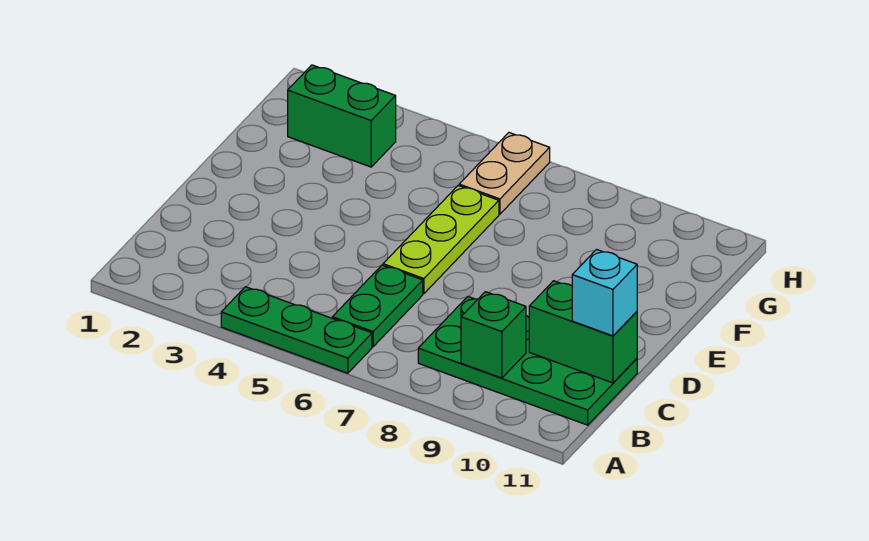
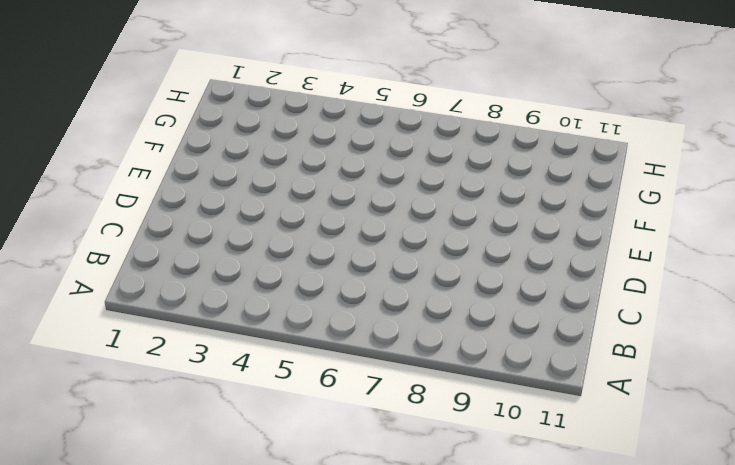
none -> green plate A4:A6 level 1
none -> green plate B6:C6 level 1

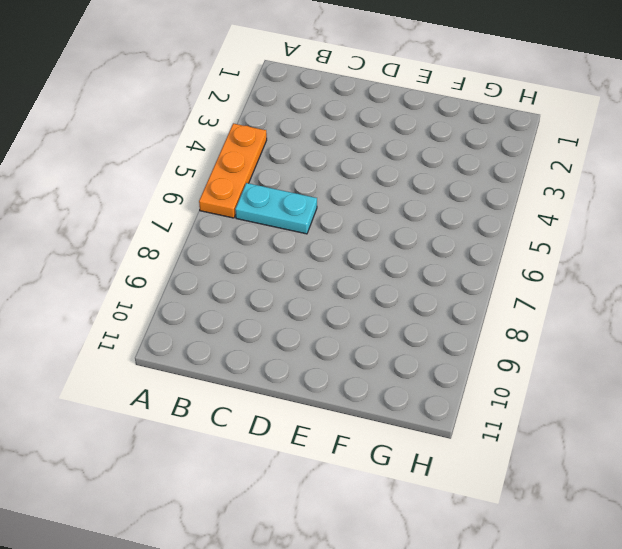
orange plate A4:A6 level 1 -> green plate A4:A6 level 1
cyan plate B6:C6 level 1 -> green plate B6:C6 level 1
none -> green plate B8:C11 level 1
none -> lime plate D6:F6 level 1

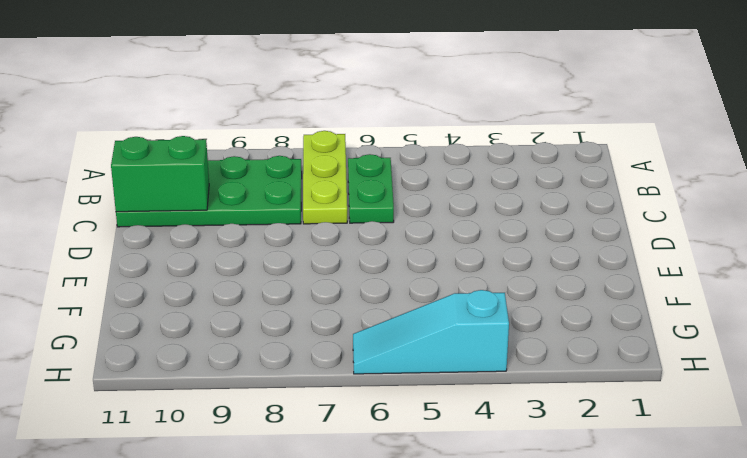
lime plate A7:C7 level 1 -> lime plate D6:F6 level 1
cyan slope H4:H6 level 1 top 4 -> tan plate G6:H6 level 1
none -> green plate A4:A6 level 1
none -> green brick G2:G3 level 1

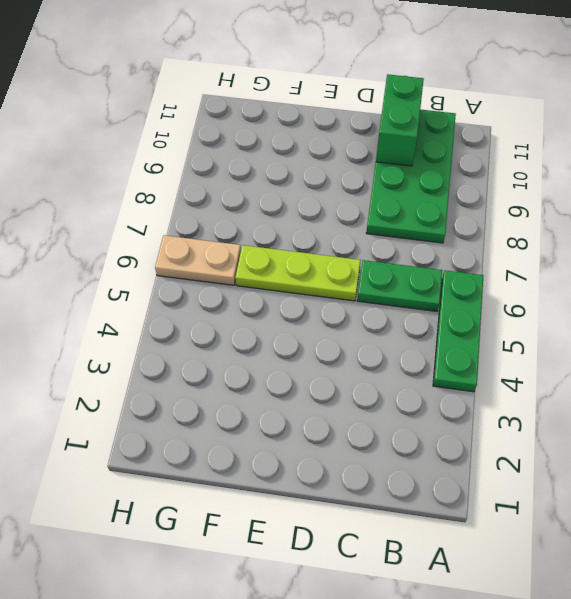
none -> green brick G2:G3 level 1
none -> green brick B9 level 2

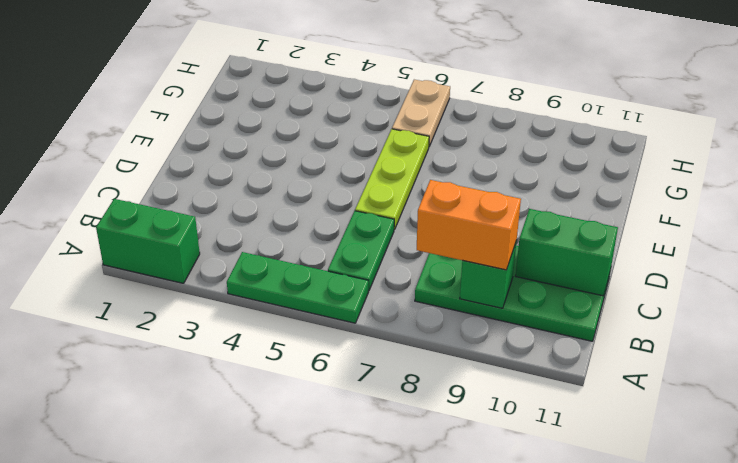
green brick A1:A2 level 1 -> green brick G2:G3 level 1
orange brick B8:B9 level 3 -> none
none -> cyan brick C11 level 3

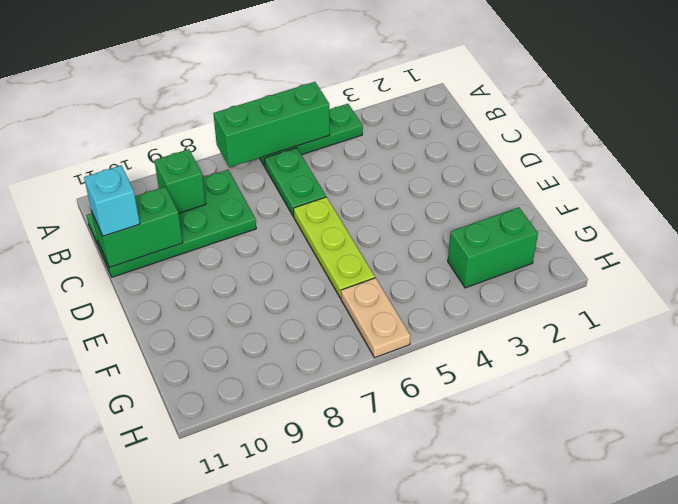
green brick A5:A7 level 2 -> none

